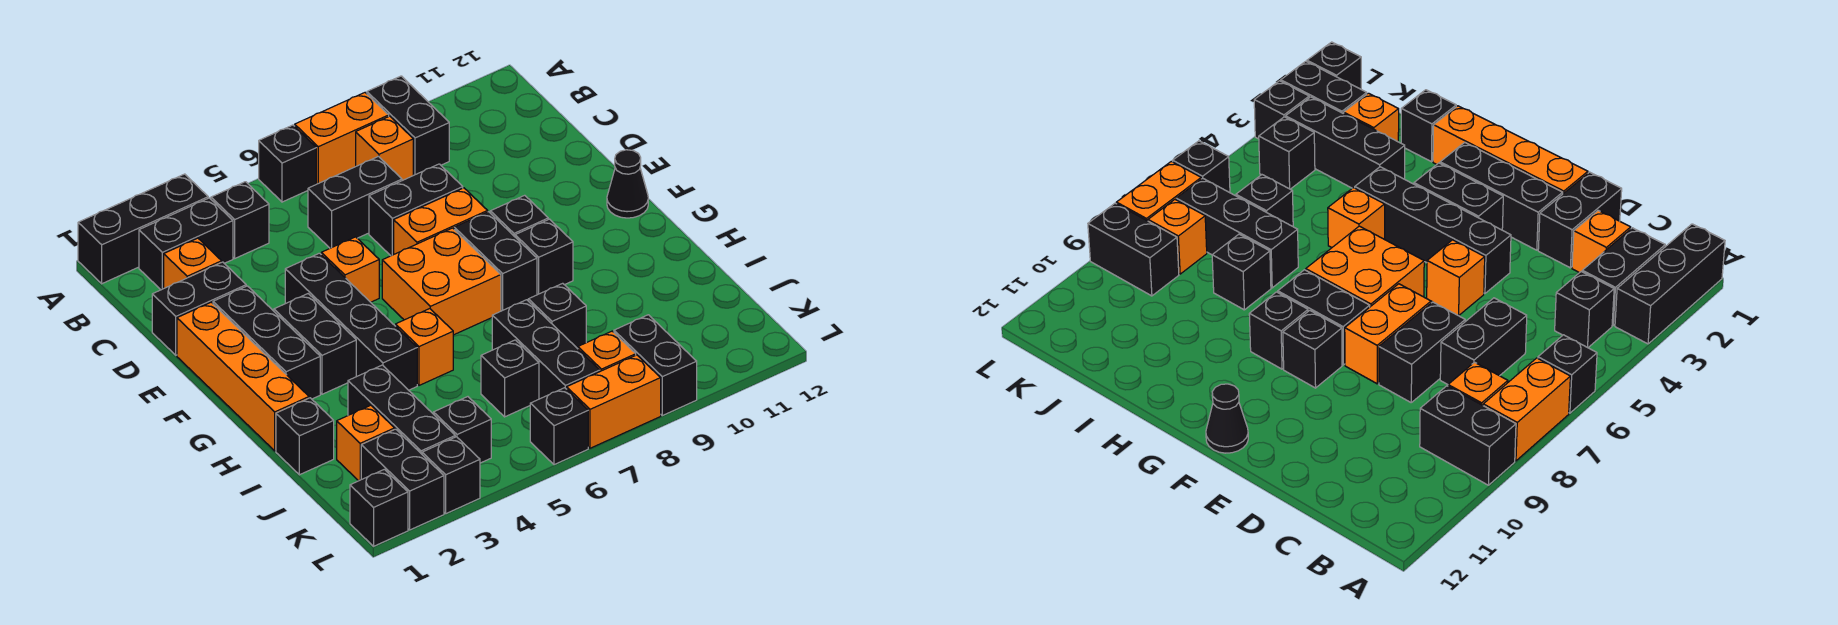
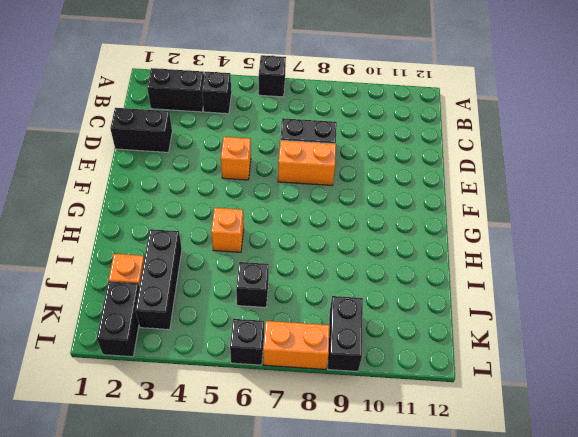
none -> black brick A1:A3 level 1
none -> orange brick A7:A8 level 1
none -> black brick A9:B9 level 1
none -> orange brick B8 level 1

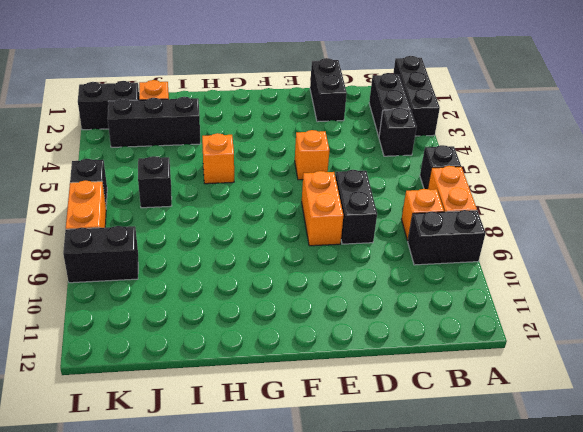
none -> orange brick C2 level 1
none -> black brick C6:C7 level 1
none -> orange brick E1:H1 level 1
none -> black brick E2:G2 level 1

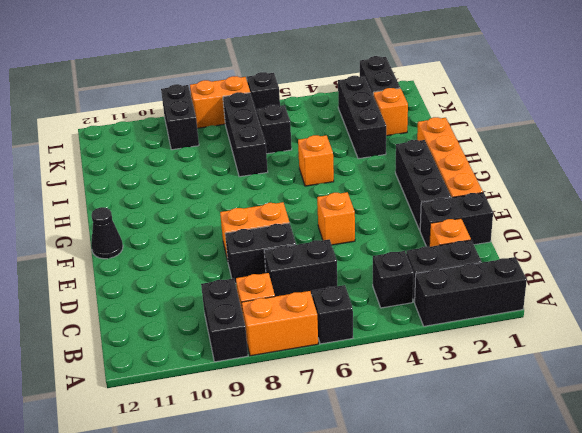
none -> black brick E4:H4 level 1
none -> black brick F3:G3 level 1
none -> orange brick F6:G7 level 1
none -> black brick F8:G8 level 1

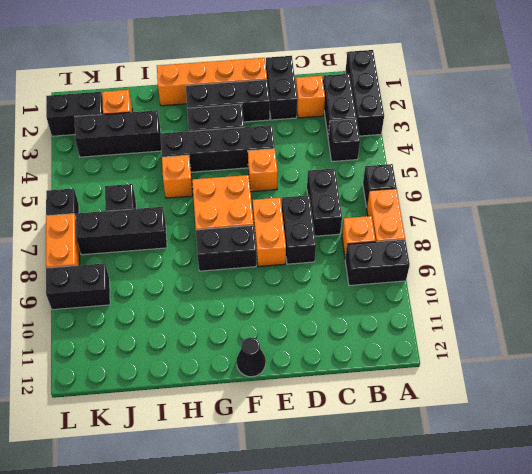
none -> black brick F9 level 1
none -> black brick G9 level 1
none -> black brick I1 level 1
none -> black brick I8 level 1

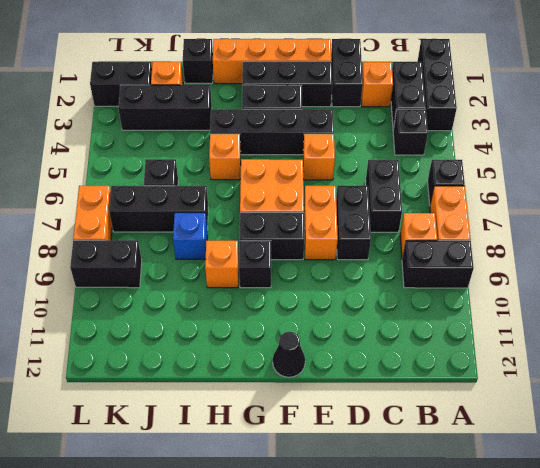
orange brick H9 level 1 -> orange brick K8 level 1
blue brick I8 level 1 -> black brick I8 level 1
none -> black brick F9 level 1
none -> black brick K4 level 1
none -> black brick L1 level 1
none -> black brick L3 level 1

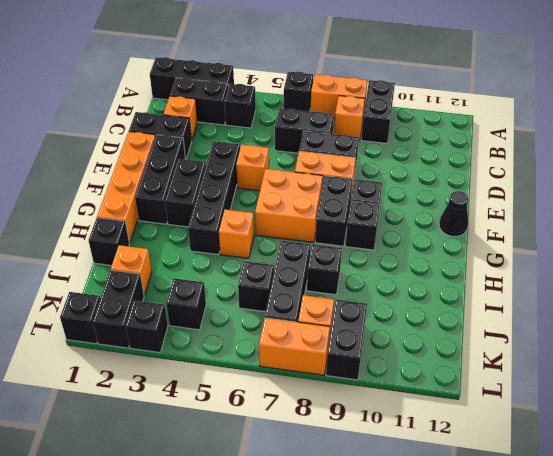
none -> black brick I3:K3 level 1
none -> black brick L6 level 1

